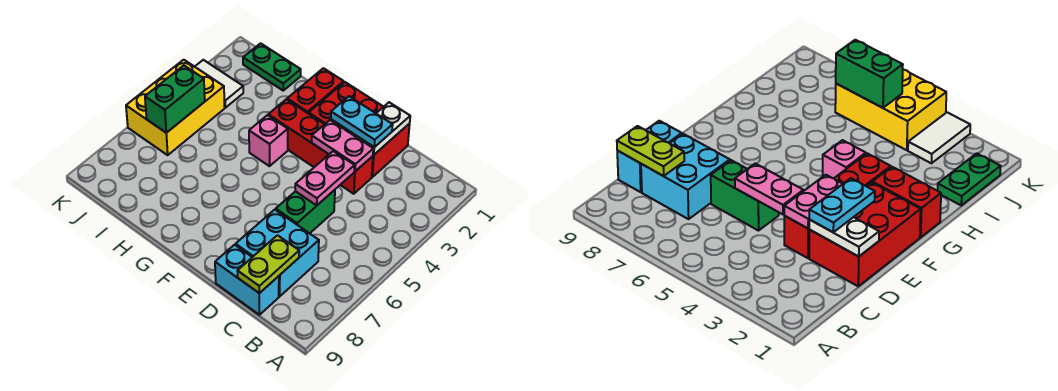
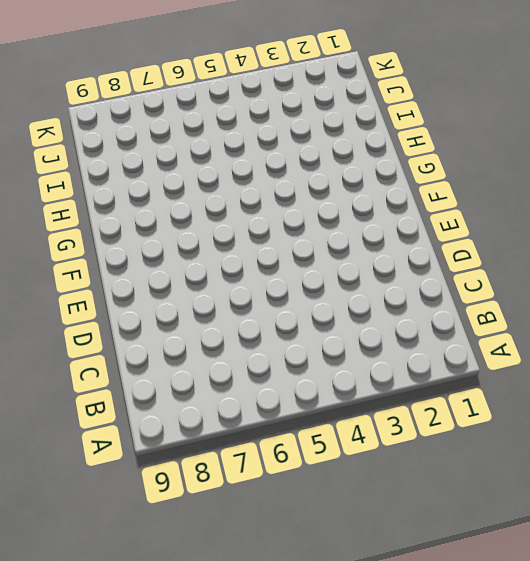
none -> cyan brick C7:D8 level 1
none -> cyan brick C9:D9 level 1
none -> red brick D1:F2 level 1

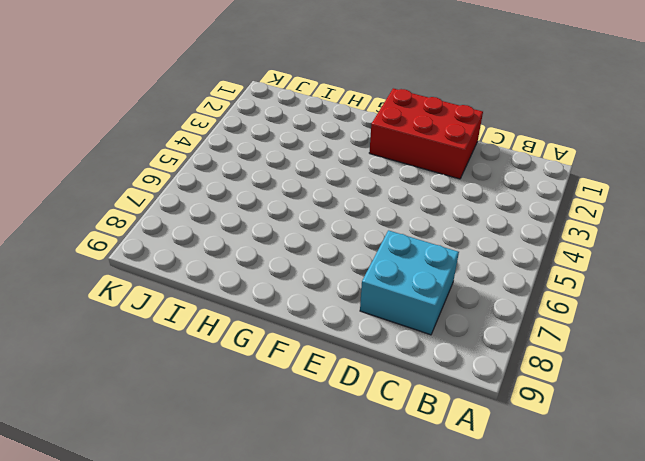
none -> cyan brick C9:D9 level 1
none -> red brick D3:G3 level 1
none -> green brick D5:D6 level 1

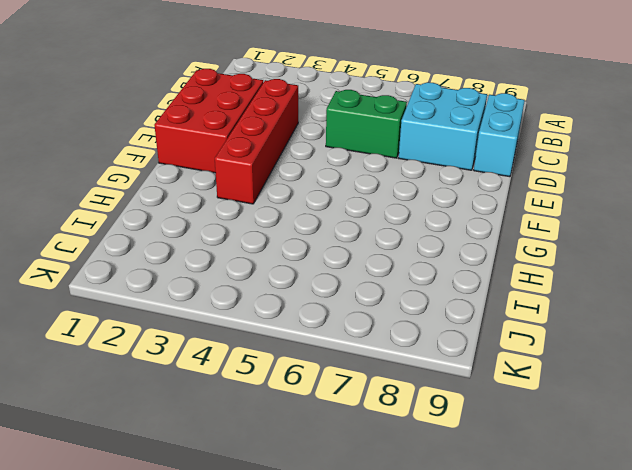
none -> red brick G1:G2 level 1
none -> pink brick G4 level 1
none -> green plate I1:J1 level 1

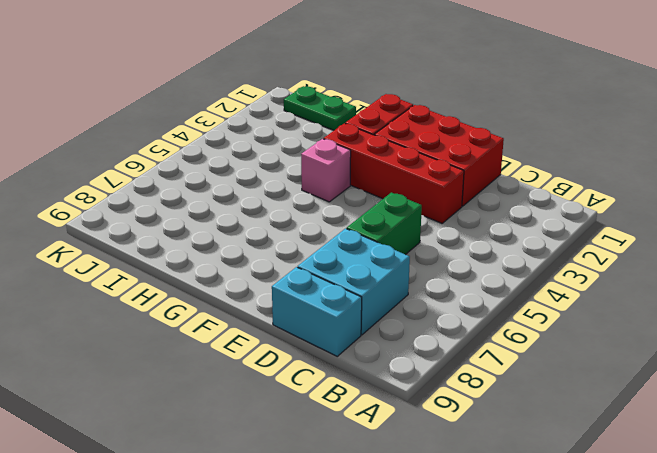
none -> white tile J3:K3 level 1
none -> yellow brick J4:K6 level 1
none -> lime plate C8:C9 level 2

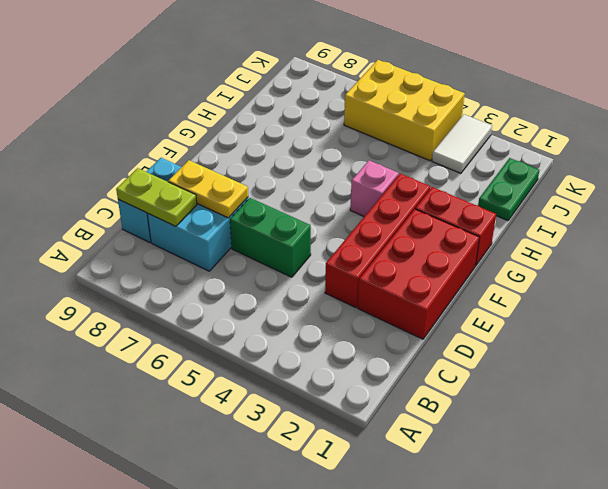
yellow plate D7:D8 level 2 -> none
none -> white plate D1:D2 level 2
none -> pink plate D3:E3 level 2
none -> pink plate D4:D5 level 2

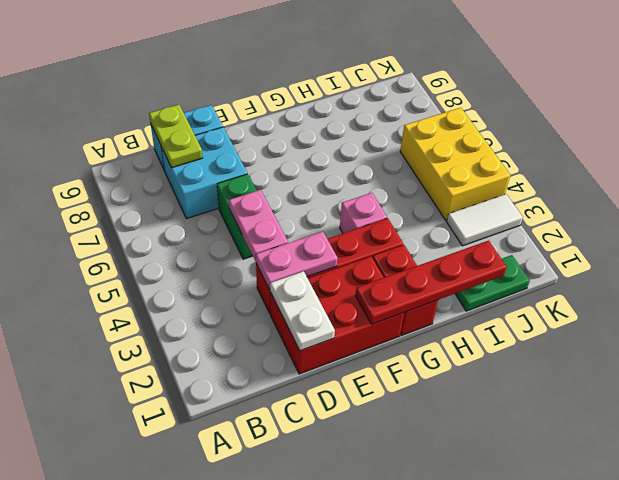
red plate F1:I1 level 2 -> none
none -> green brick J5:J6 level 2
none -> cyan plate D2:E2 level 3

